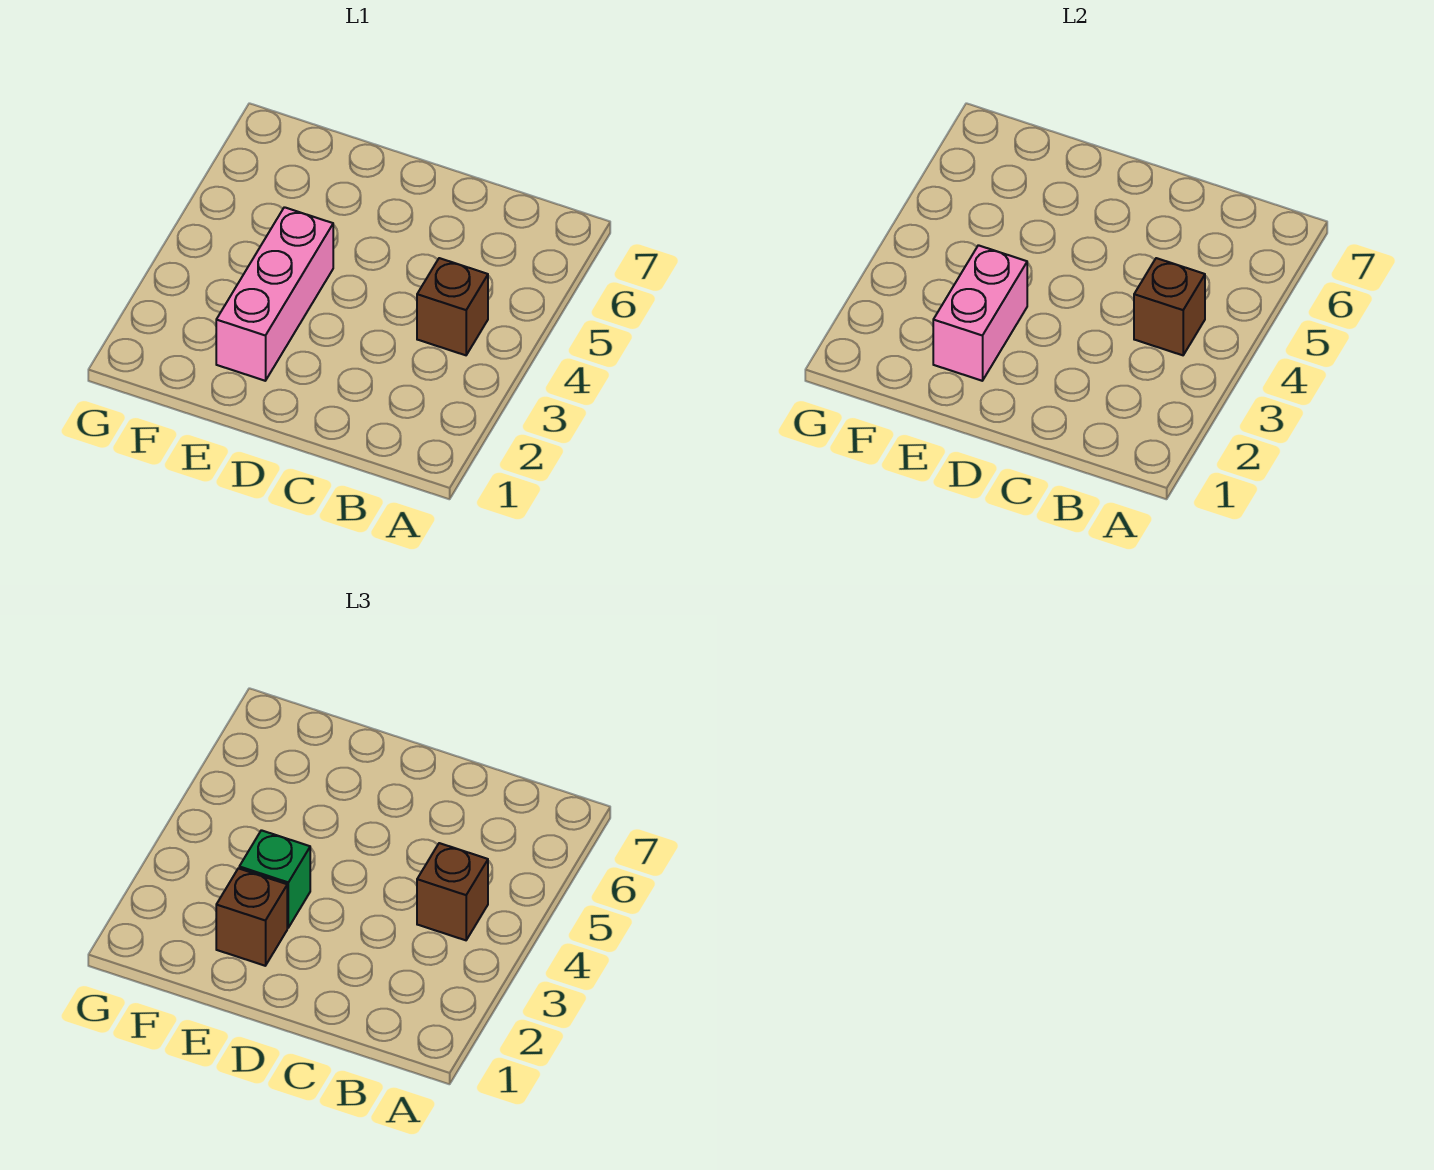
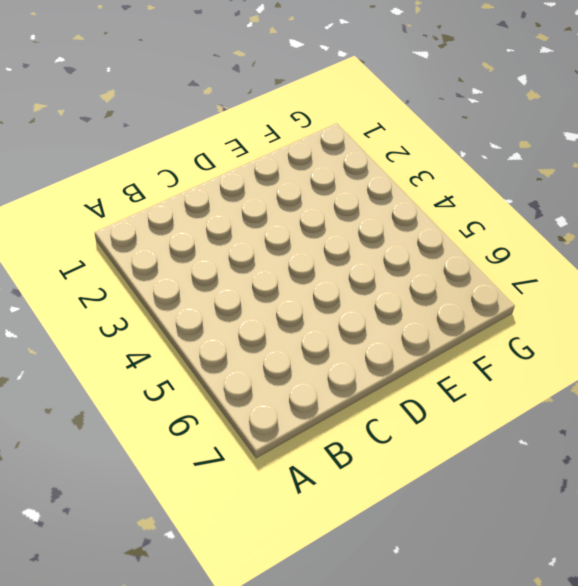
none -> brown brick B4 level 1
none -> pink brick E2:E4 level 1

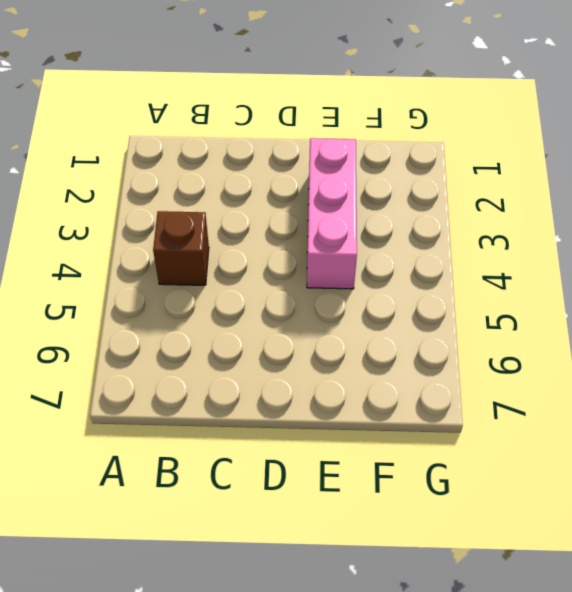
none -> brown brick B4 level 2
none -> pink brick E2:E3 level 2

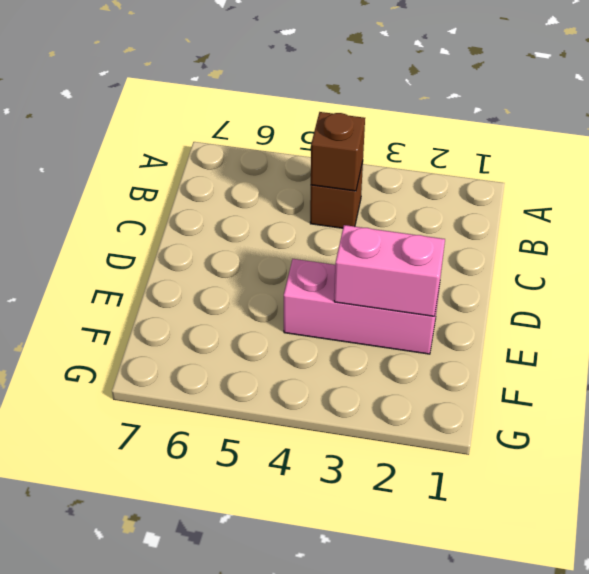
none -> brown brick B4 level 3
none -> brown brick E2 level 3

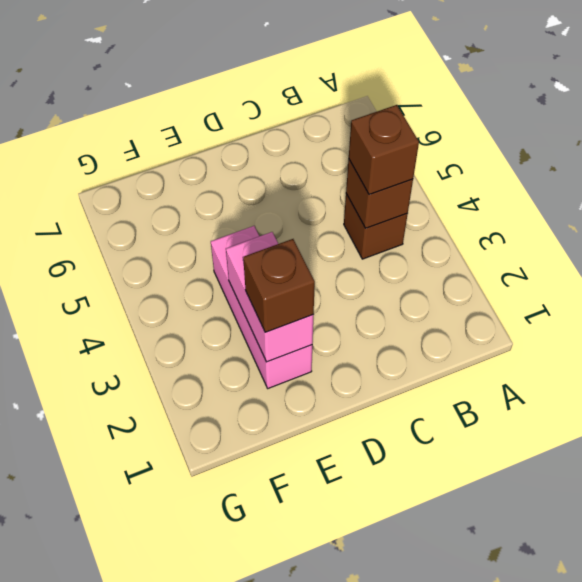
none -> green brick E3 level 3

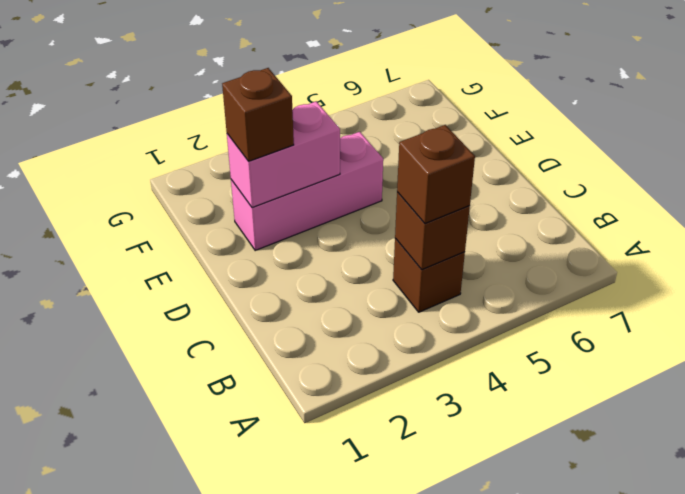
none -> green brick E3 level 3

